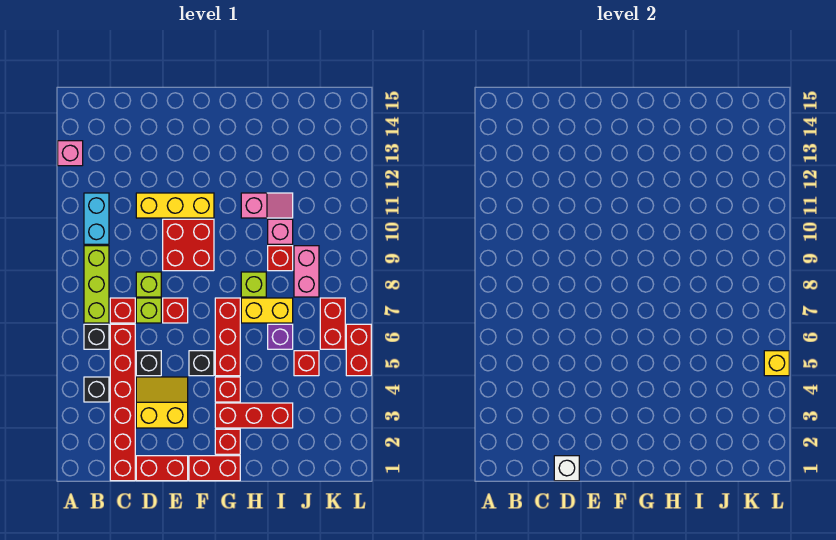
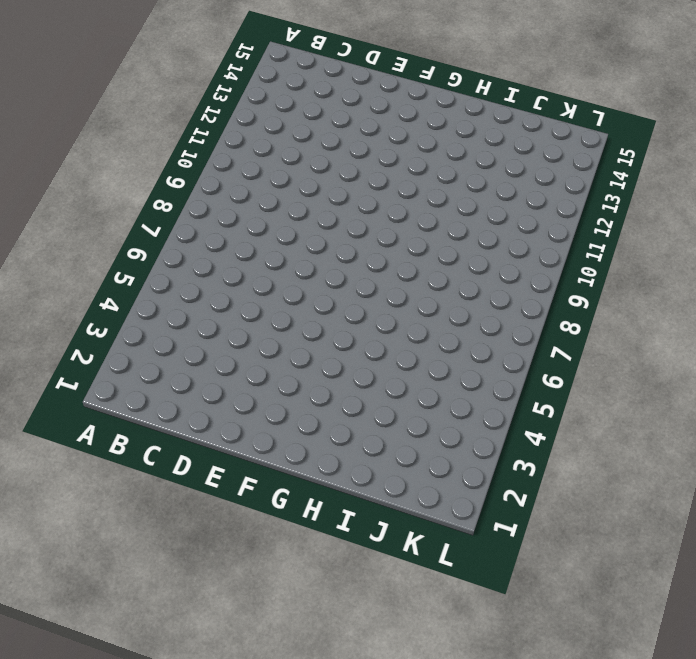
none -> pink brick A13 level 1
none -> black brick B4 level 1
none -> black brick B6 level 1
none -> lime brick B7:B9 level 1

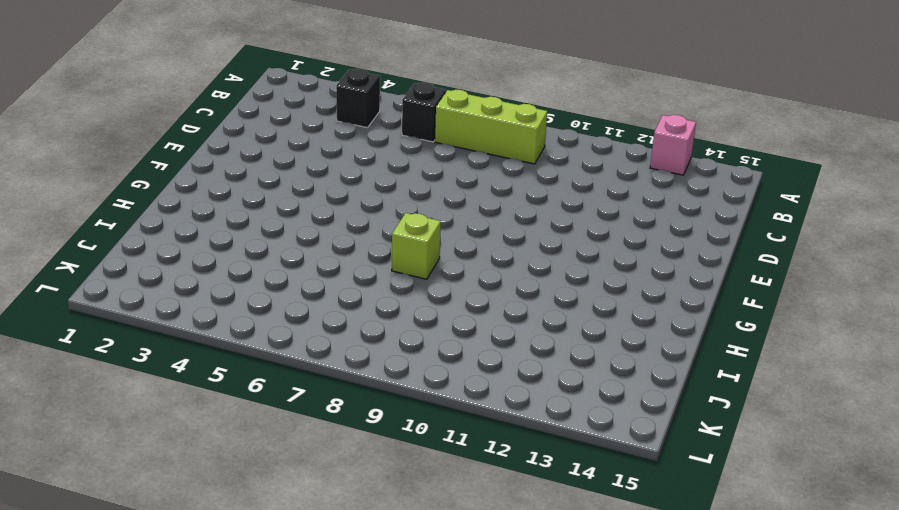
none -> cyan brick B10:B11 level 1
none -> red brick C1:C6 level 1
none -> red brick C7 level 1
none -> red brick D1:E1 level 1

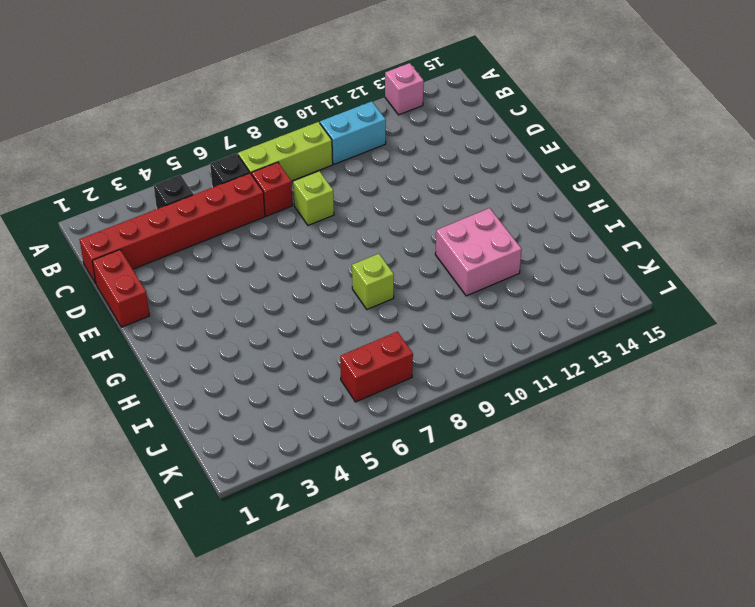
pink brick H11:I12 level 1 -> pink slope H11:I11 level 1 top H
none -> yellow slope D3:E4 level 1 top 3
none -> black brick D5 level 1
none -> lime brick D7 level 1
none -> yellow brick D11:F11 level 1

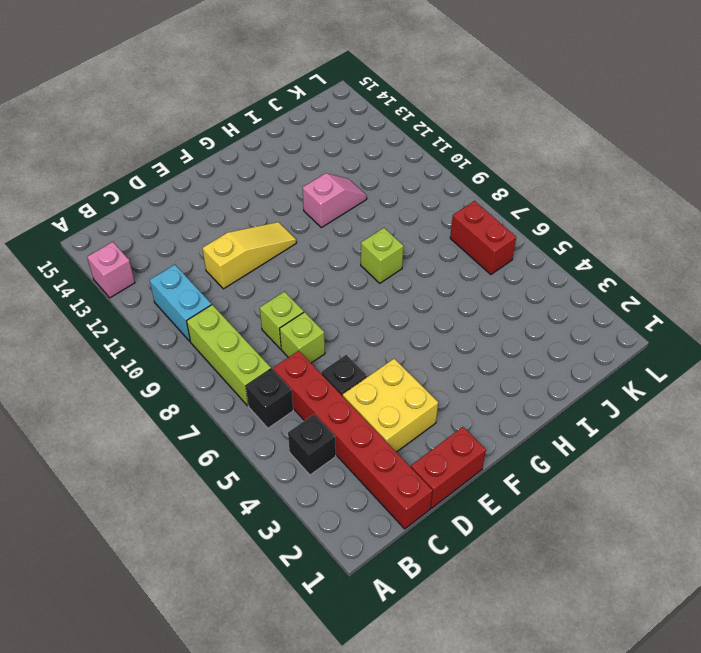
yellow brick D3:E4 level 1 -> yellow slope D3:E4 level 1 top 3
yellow slope D11:F11 level 1 top D -> yellow brick D11:F11 level 1
none -> red brick C7 level 1
none -> red brick E7 level 1
none -> red brick E9:F10 level 1
none -> red brick F1:G1 level 1

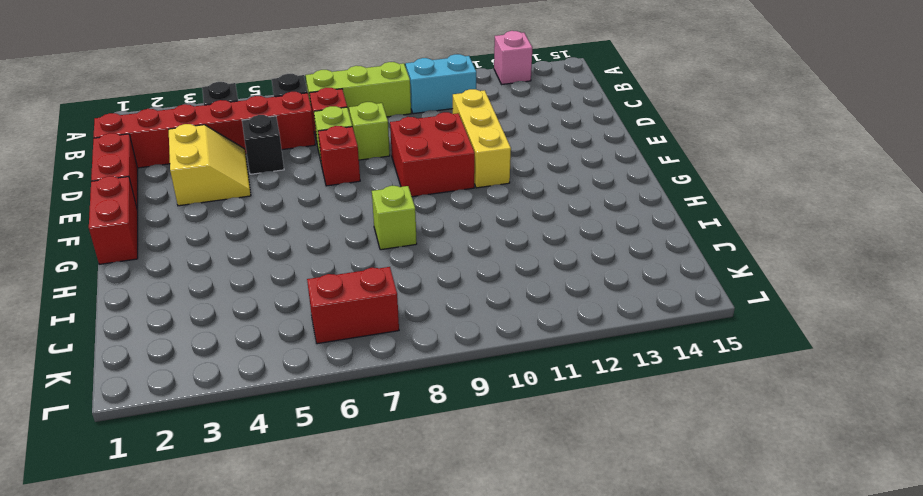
none -> black brick F5 level 1
none -> red brick G2 level 1
none -> red brick G3:I3 level 1
none -> red brick G4 level 1

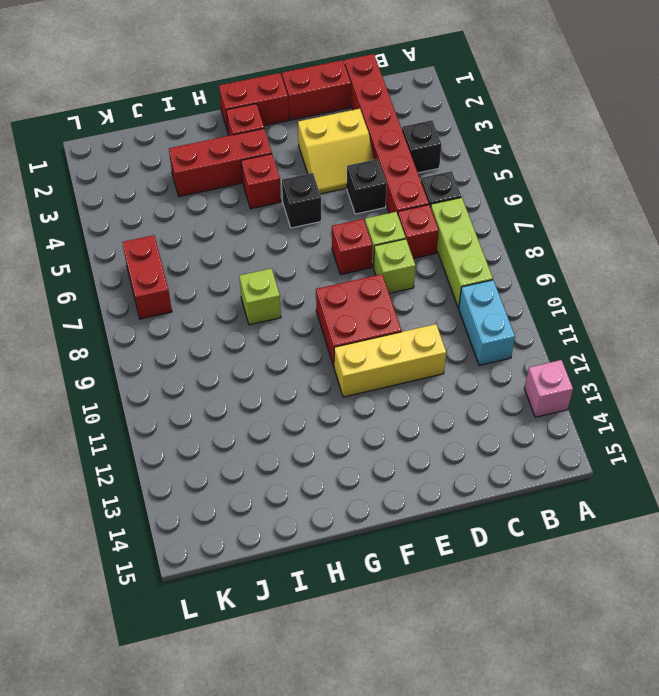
none -> red brick G5:G7 level 1
none -> yellow brick H7:I7 level 1
none -> pink slope H11:I11 level 1 top H
none -> purple brick I6 level 1

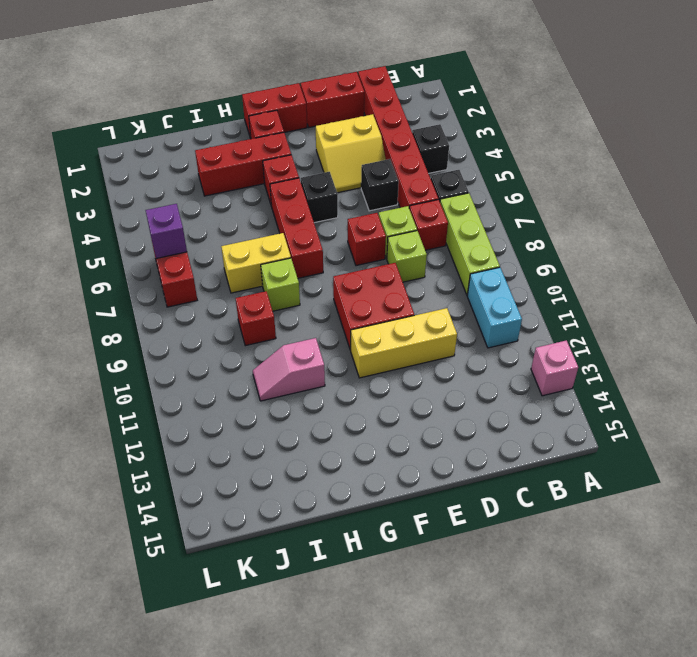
purple brick K6 level 2 -> purple brick I6 level 1
none -> pink brick I10 level 1
none -> red brick J5 level 1
none -> pink brick J8:J9 level 1
none -> red brick L5:L6 level 1

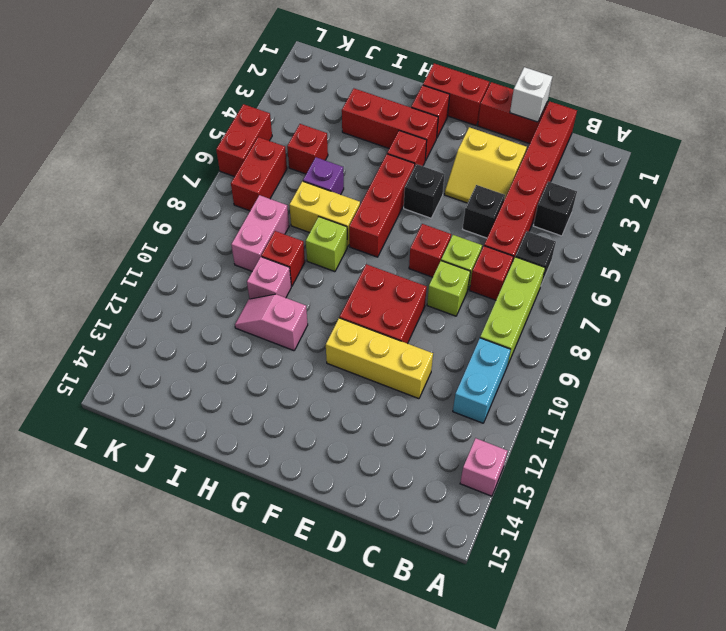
none -> yellow brick L5 level 2

